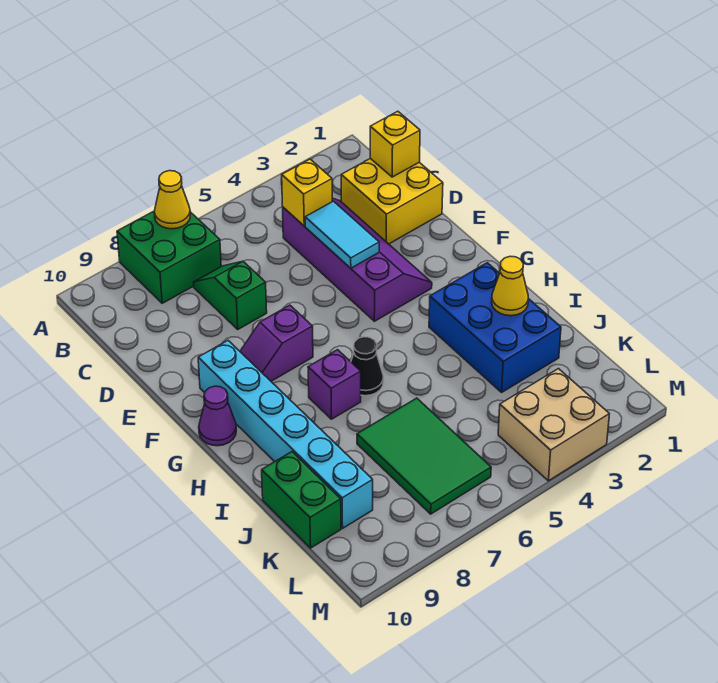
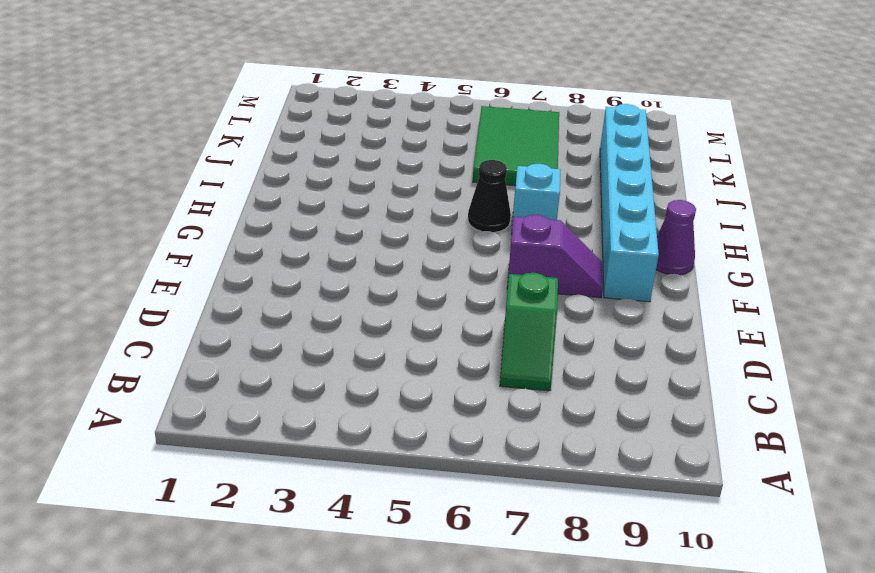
cyan brick H7 level 1 -> purple brick H7 level 1
none -> green brick A7:B8 level 1
none -> yellow brick C1:D2 level 1
none -> purple slope C3:F4 level 1 top 4

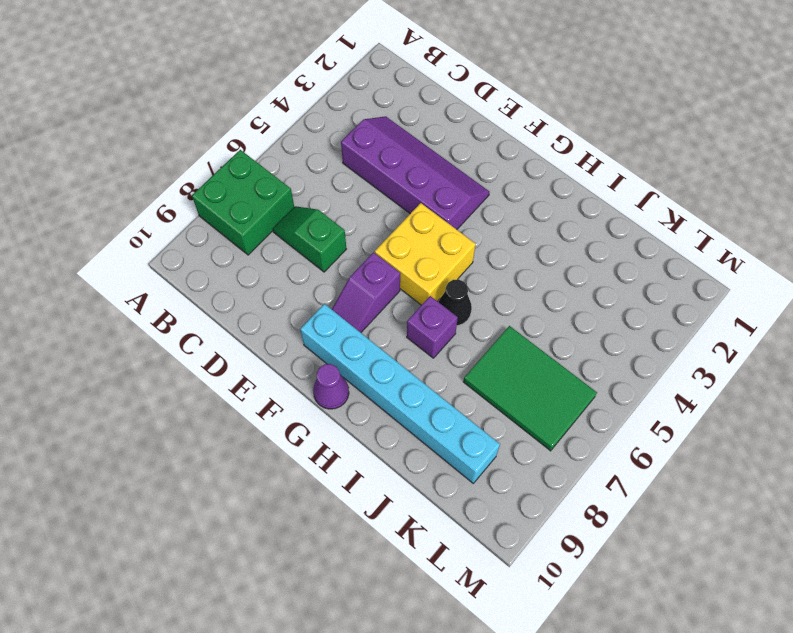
yellow brick F5:G6 level 1 -> yellow brick C1:D2 level 1
none -> blue brick H2:J3 level 1
none -> green brick J10:K10 level 1
none -> tan brick L3:M4 level 1

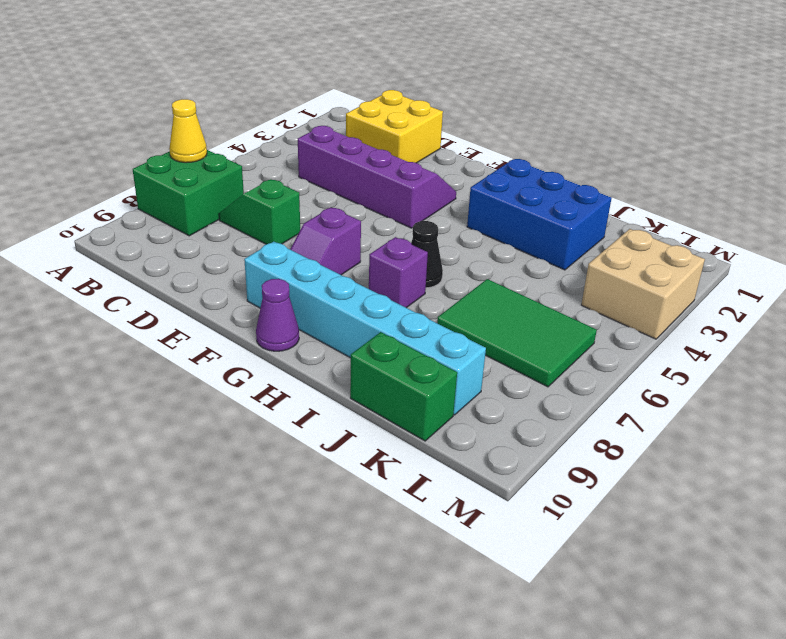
none -> yellow brick C1 level 2
none -> yellow brick C4 level 2
none -> cyan tile D4:E4 level 2

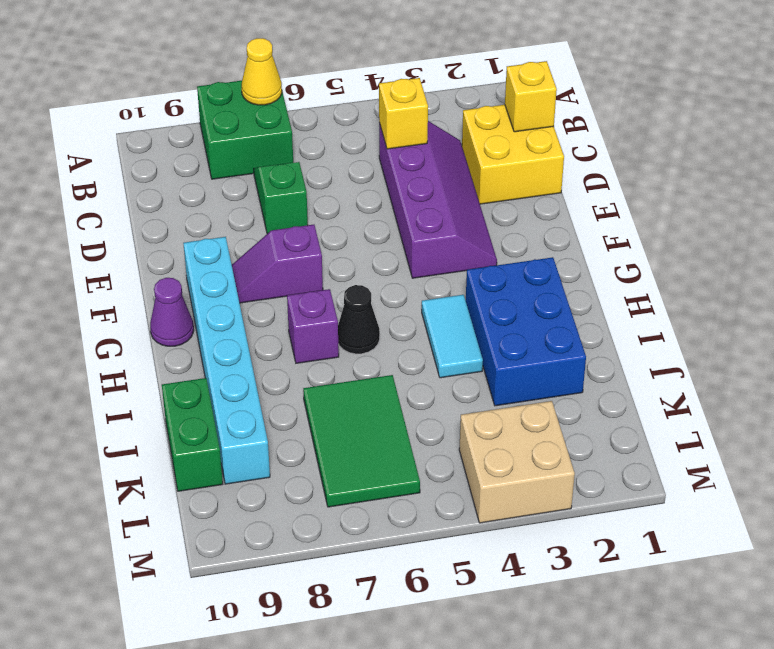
cyan tile H4:I4 level 1 -> cyan tile D4:E4 level 2
none -> yellow cone I2 level 2

